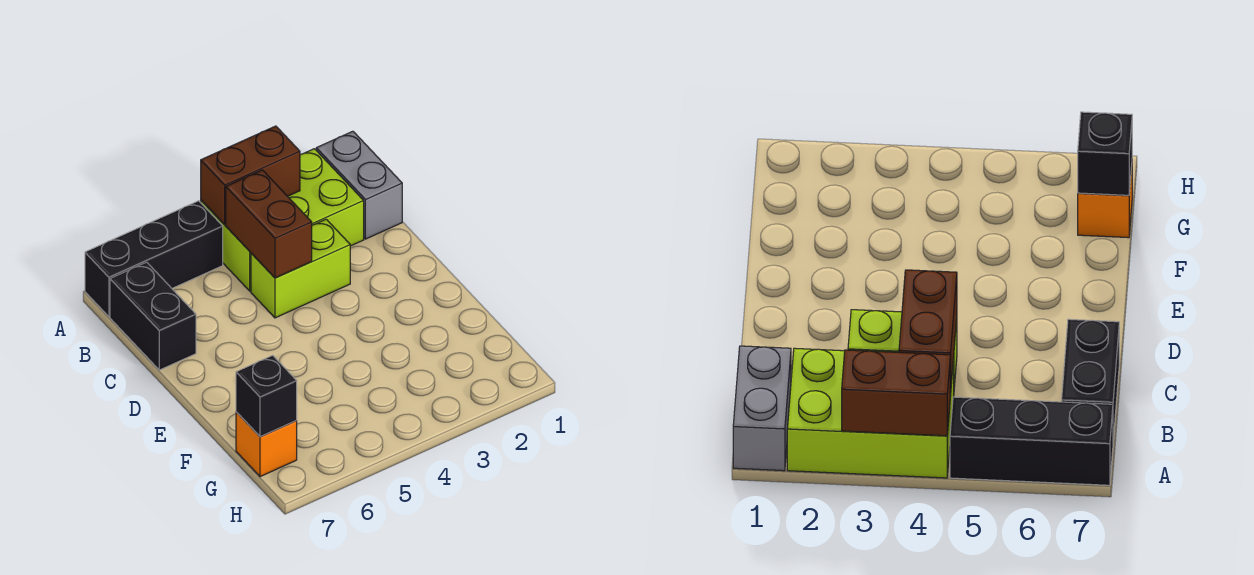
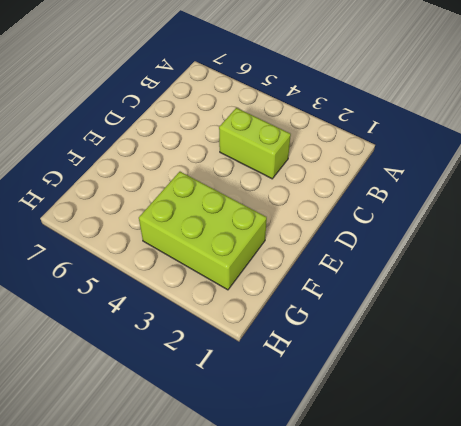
lime brick F2:G4 level 1 -> lime brick A2:B4 level 1
none -> grey brick A1:B1 level 1
none -> black brick A5:A7 level 1

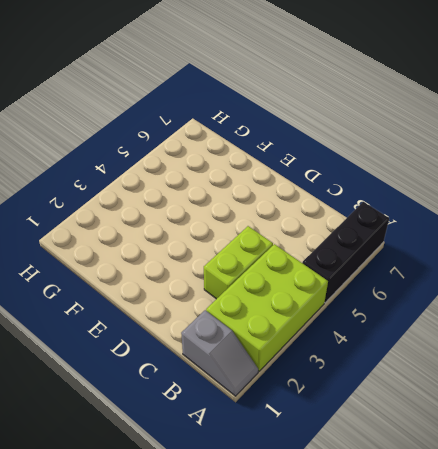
grey slope A1:B1 level 1 top B -> grey brick A1:B1 level 1
none -> black brick B7:C7 level 1
none -> orange brick G7 level 1

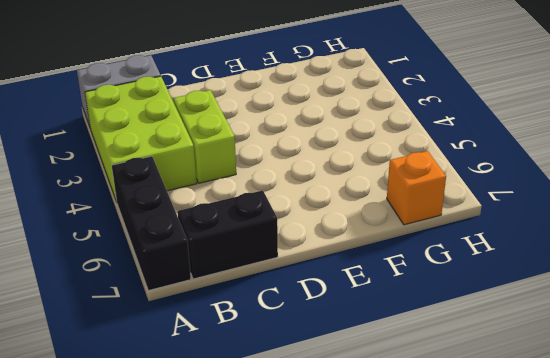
none -> brown brick A3:A4 level 2
none -> brown brick B4:C4 level 2

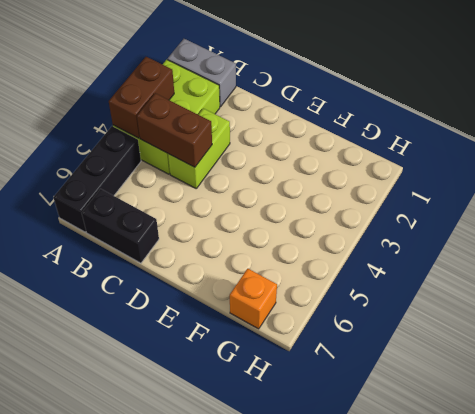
none -> black brick G7 level 2

